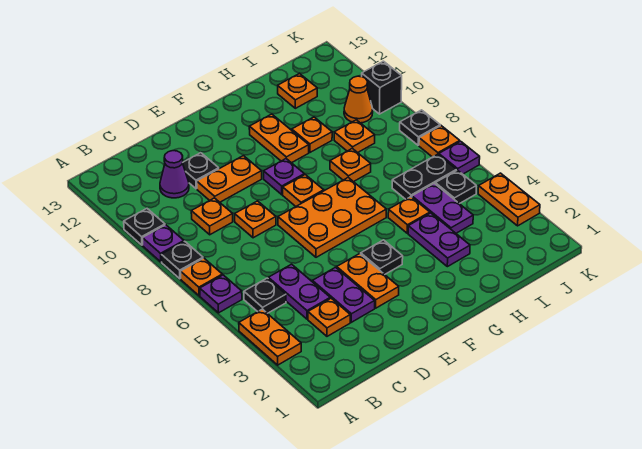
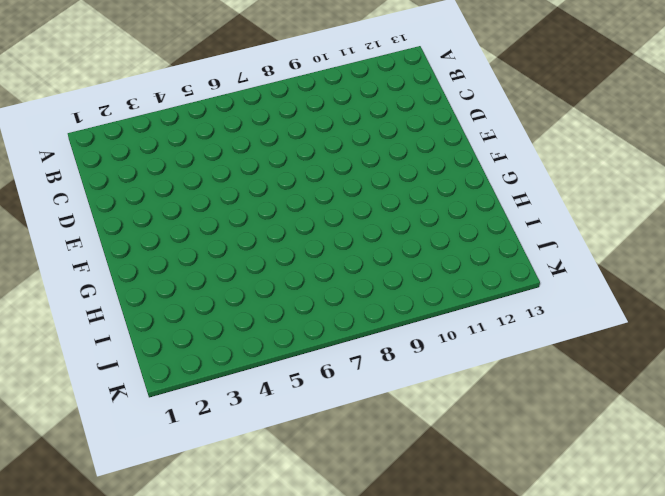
none -> orange plate A3:A4 level 1
none -> purple plate A6 level 1
none -> orange plate A7 level 1
none -> black plate A8 level 1

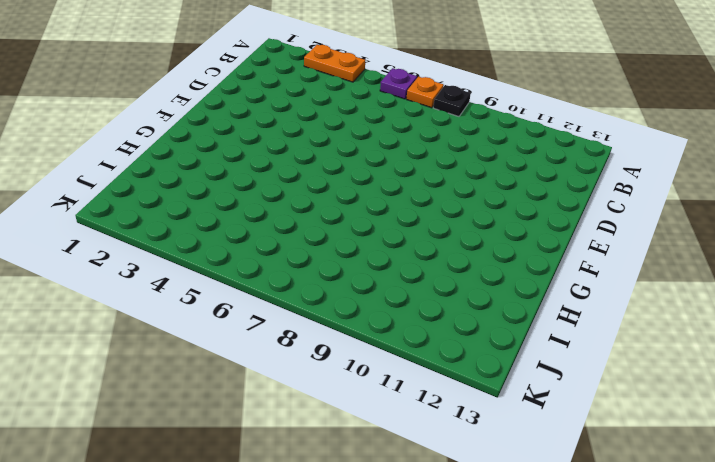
none -> purple plate A9 level 1
none -> black plate A10 level 1
none -> black plate B5 level 1
none -> orange plate C3 level 1

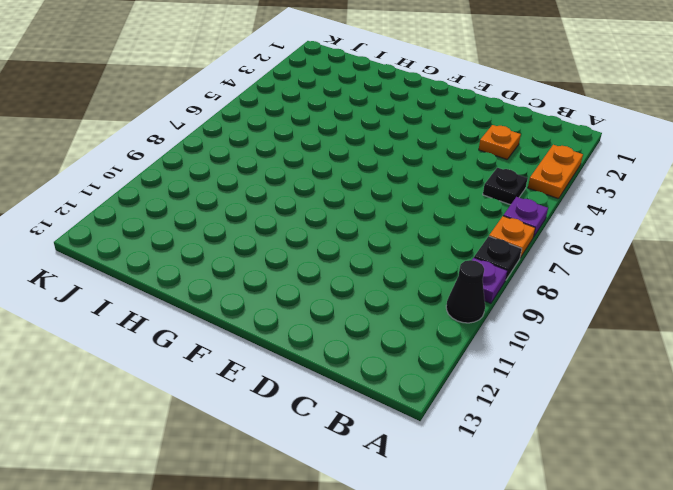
black cone A10 level 1 -> black plate A10 level 1
none -> purple plate C4:C5 level 1
none -> orange plate C9 level 1
none -> purple cone C11 level 1
none -> purple plate D3:D4 level 1

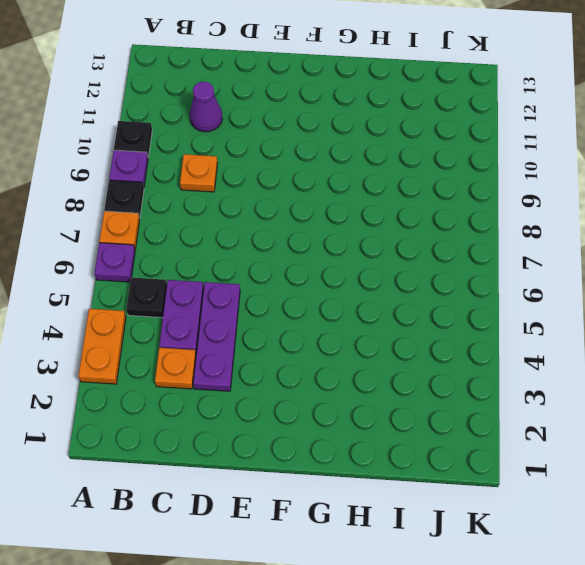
purple plate D3:D5 level 1 -> purple plate D3:D4 level 1
none -> orange plate D8 level 1
none -> orange plate D10:E10 level 1
none -> black plate D11 level 1
none -> orange plate E3:E4 level 1

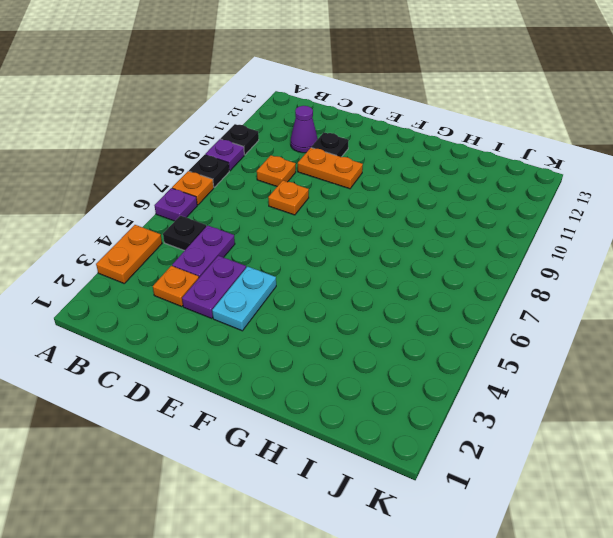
cyan plate E3:E4 level 1 -> orange plate E3:E4 level 1
none -> orange plate E6:G7 level 1
none -> black plate F4 level 1
none -> orange plate F8 level 1
none -> purple plate F9 level 1

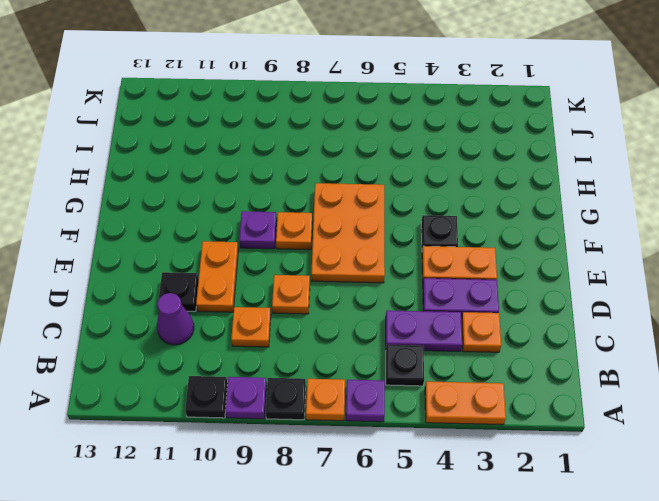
none -> orange plate G10:G11 level 1
none -> purple plate H3:H4 level 1
none -> orange plate H5 level 1
none -> orange plate H8 level 1

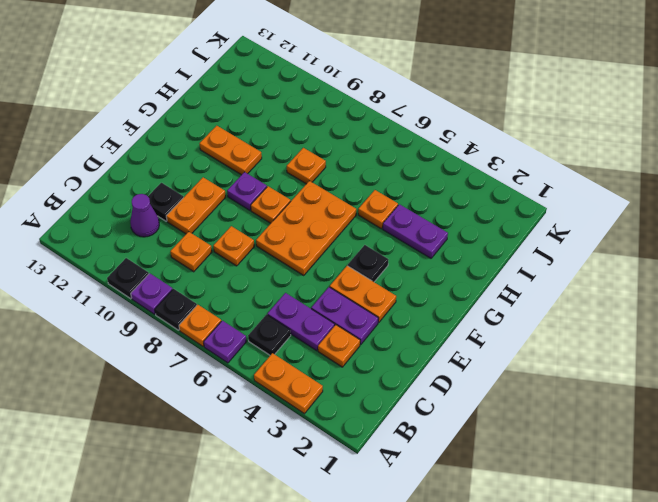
none -> orange plate H10 level 1
none -> purple plate I4:I5 level 1
none -> black plate I6:J6 level 1
none -> orange plate I9 level 1

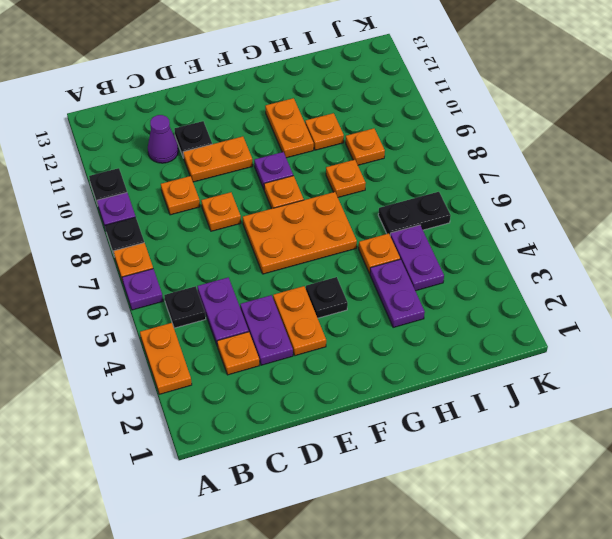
none -> orange plate I12 level 1
none -> black plate J5 level 1
none -> orange cone J10 level 1
none -> orange plate K3:K4 level 1

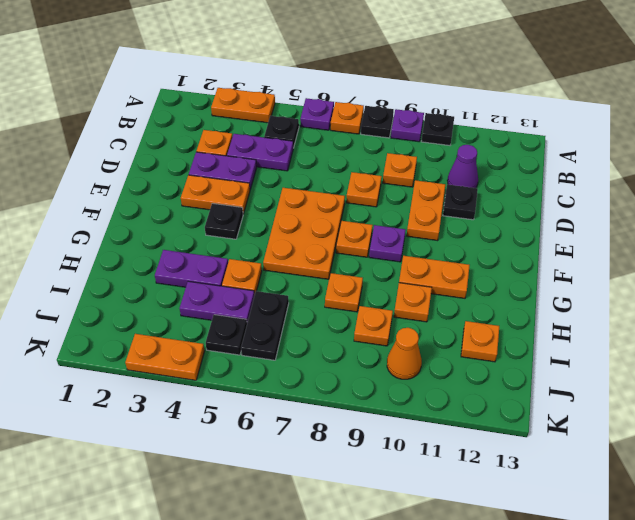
none -> purple plate K6 level 1
none -> orange plate K7 level 1
none -> black plate K8 level 1
none -> black brick K10 level 1

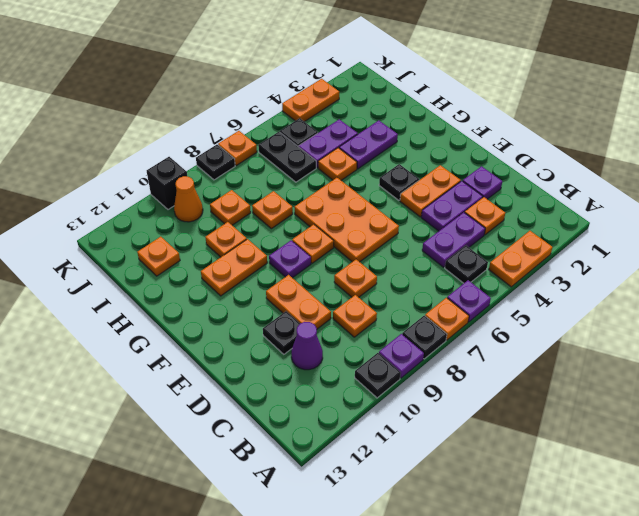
purple plate D2 level 1 -> purple plate K6 level 1

